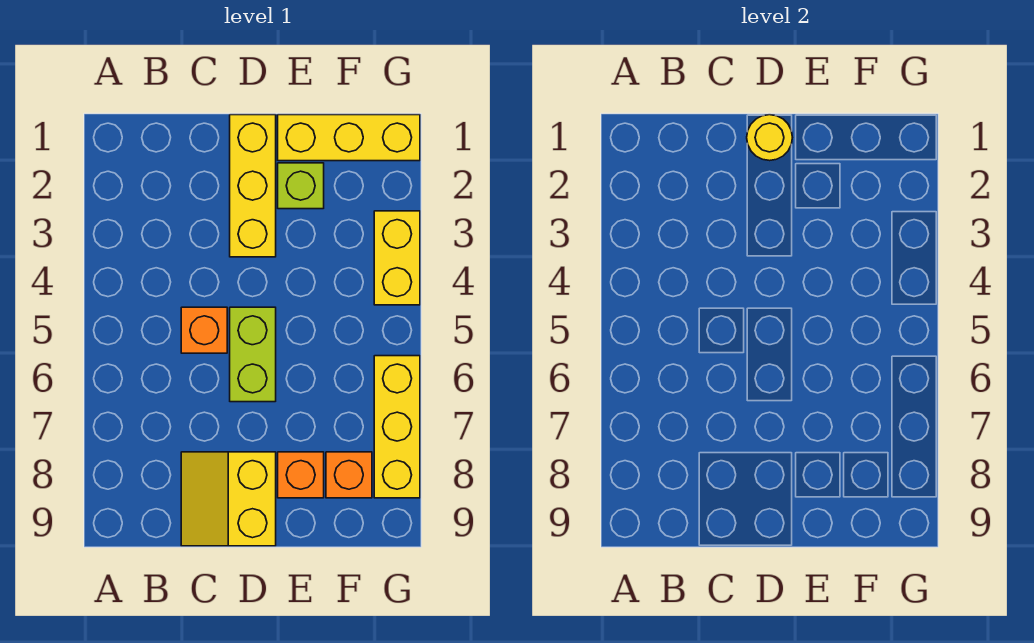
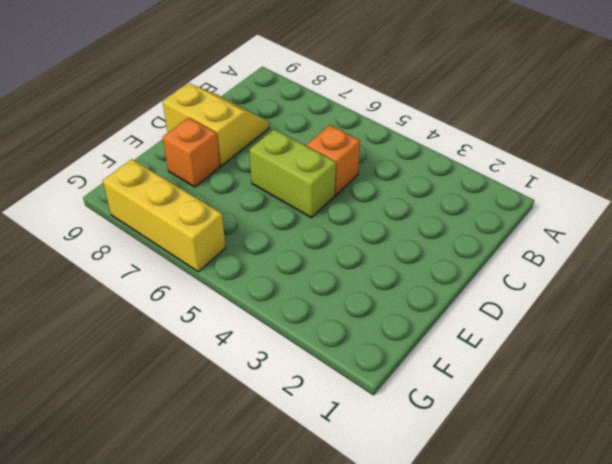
none -> yellow brick D1:D3 level 1
none -> yellow brick E1:G1 level 1

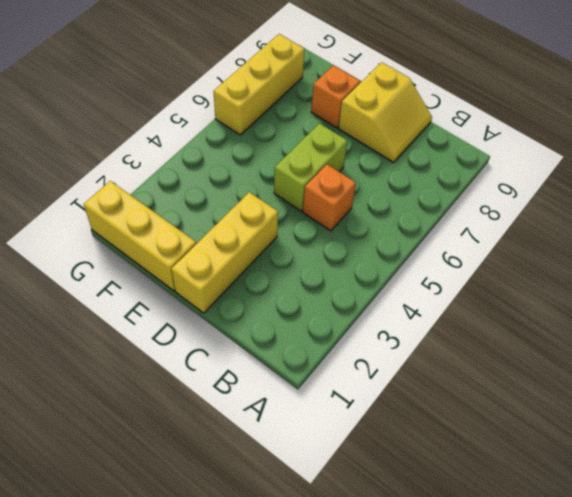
none -> lime brick E2 level 1
none -> orange brick F8 level 1

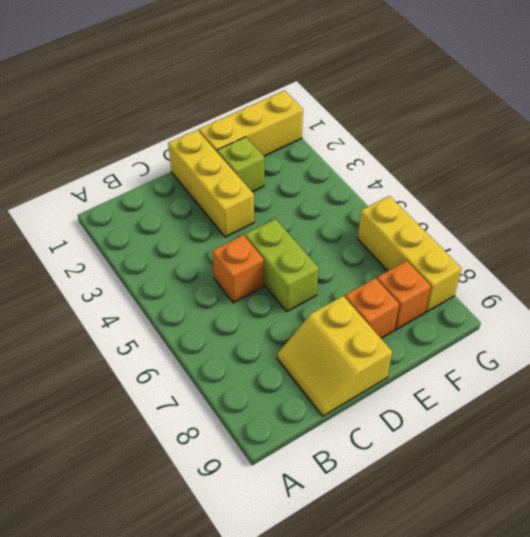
none -> yellow brick G3:G4 level 1
none -> yellow round brick D1 level 2

